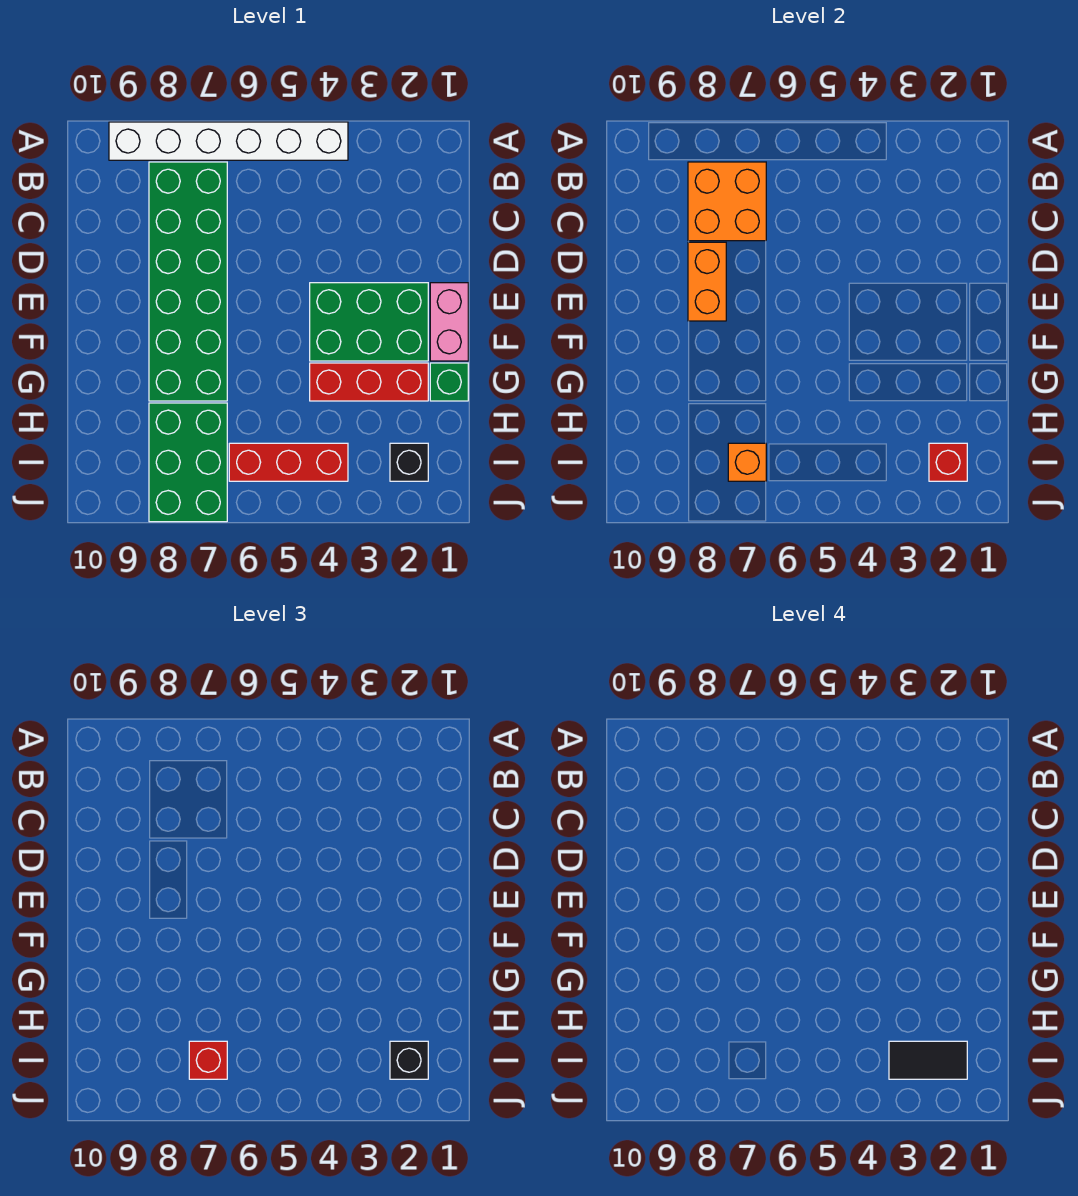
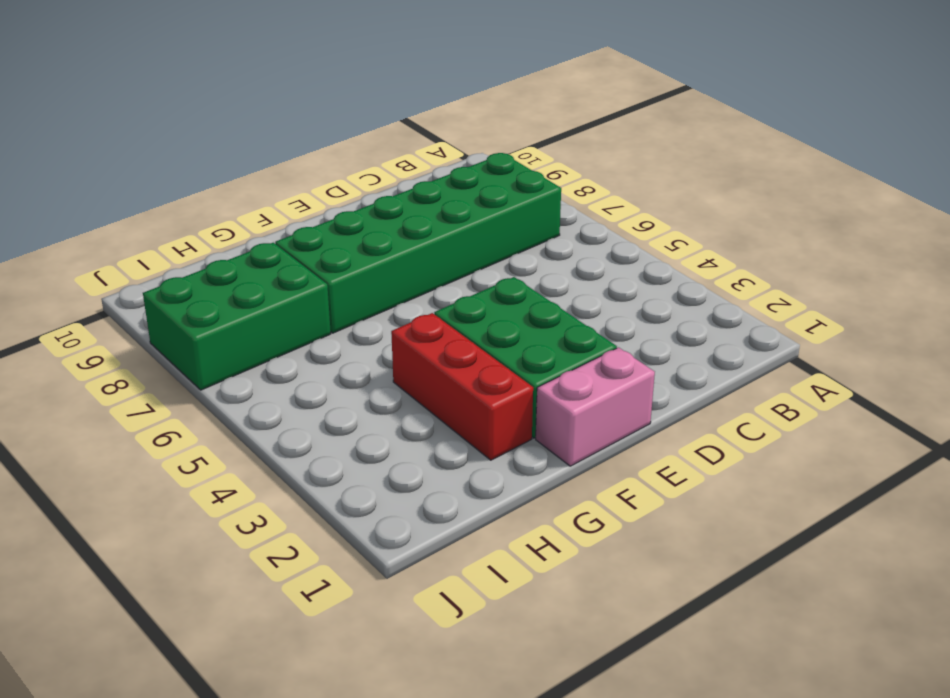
none -> white brick A4:A9 level 1
none -> green brick G1 level 1
none -> black brick I2 level 1

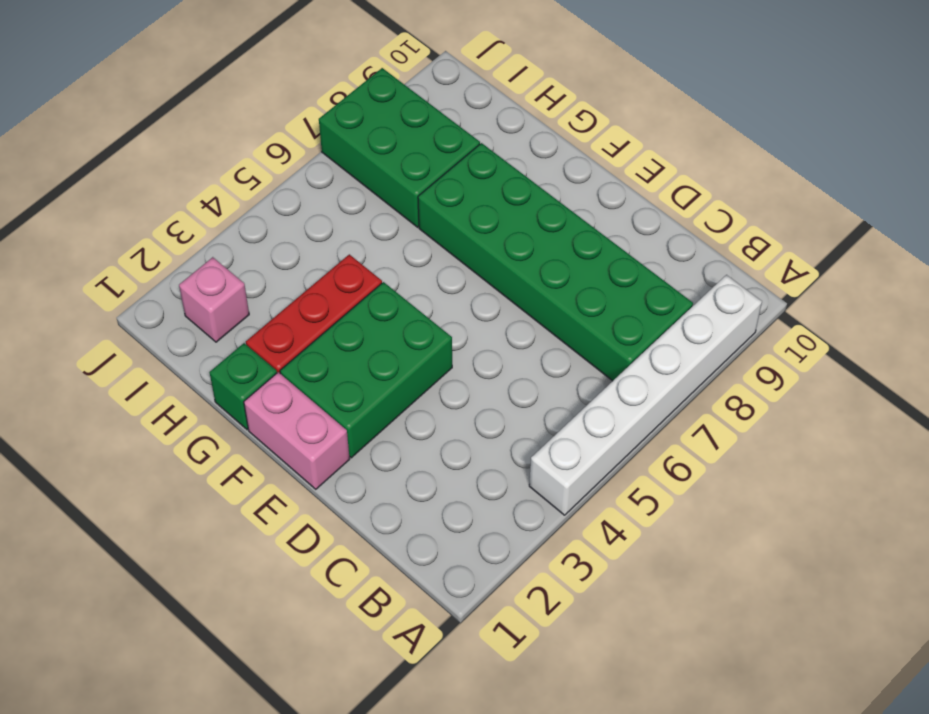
pink brick I2 level 1 -> black brick I2 level 1
none -> red brick I4:I6 level 1
none -> orange brick B7:C8 level 2
none -> orange brick D8:E8 level 2

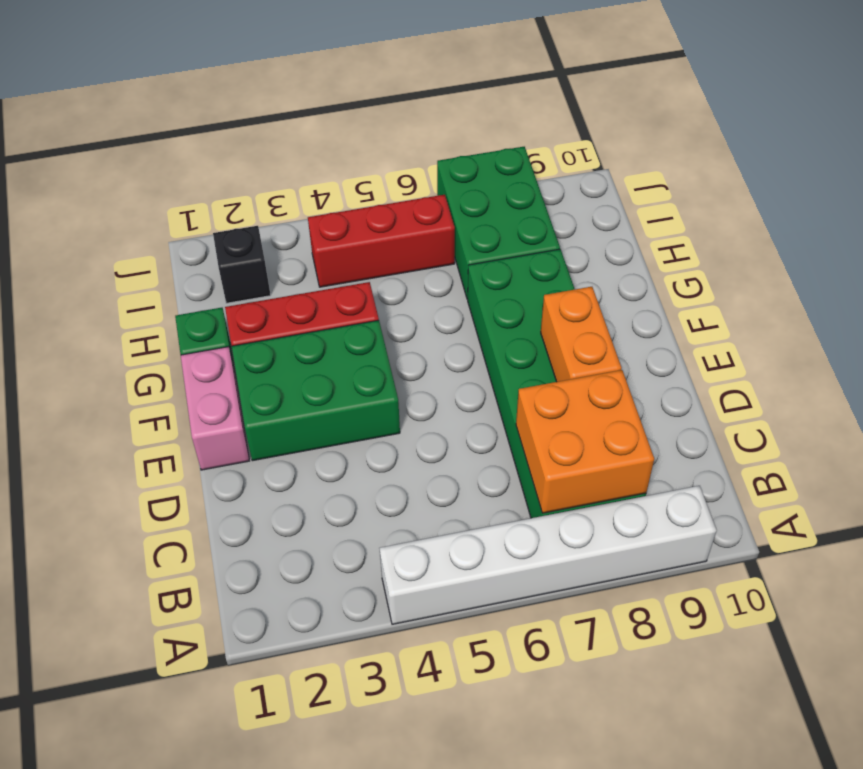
none -> red brick I2 level 2
none -> orange brick I7 level 2
none -> black brick I2 level 3

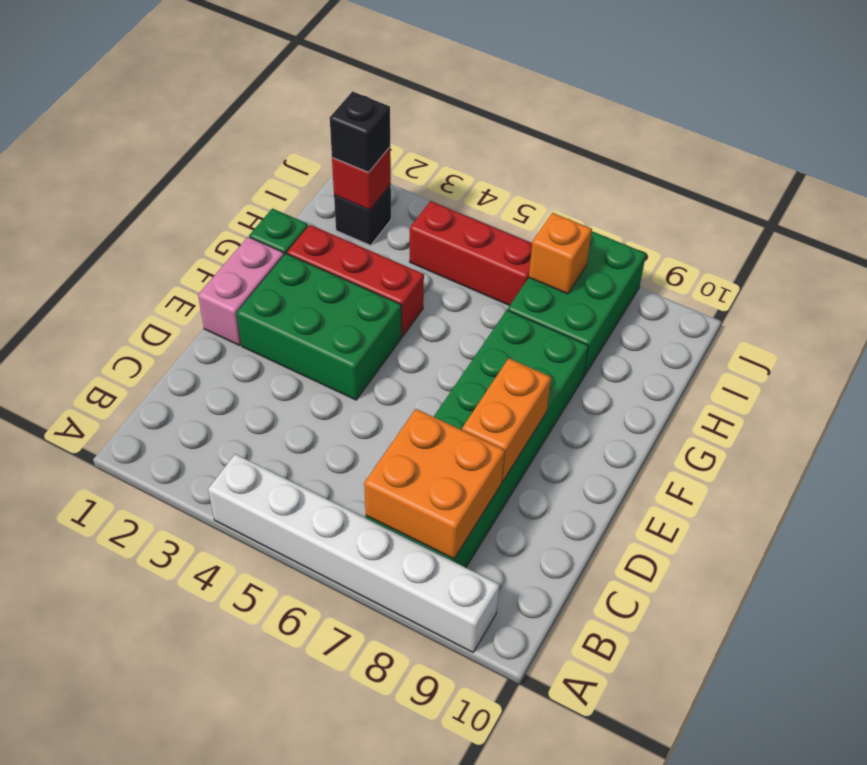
none -> red brick I7 level 3
none -> black tile I2:I3 level 4

